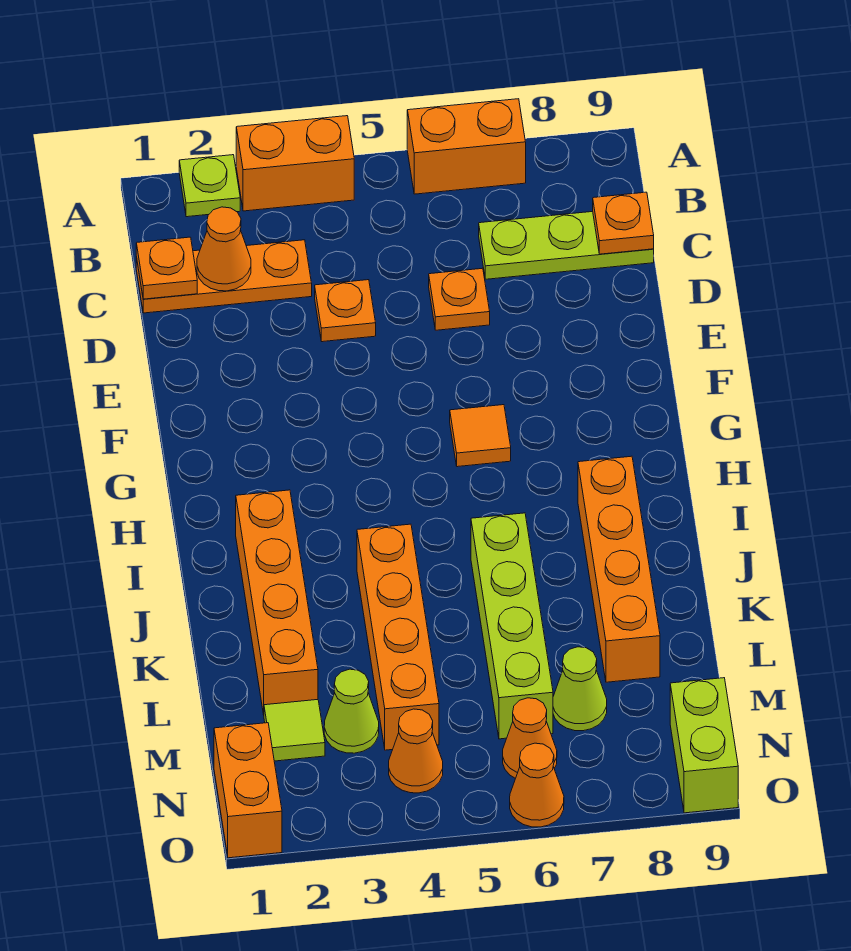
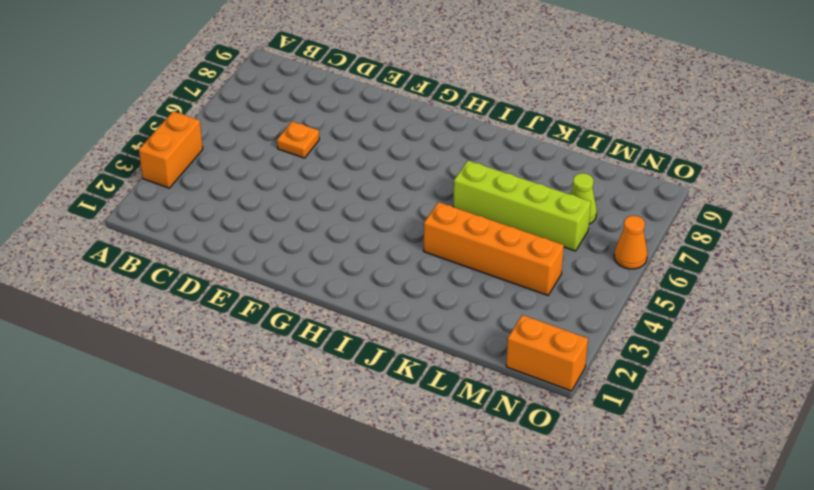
none -> lime plate A2 level 1
none -> orange brick A6:A7 level 1
none -> orange plate C1:C3 level 1

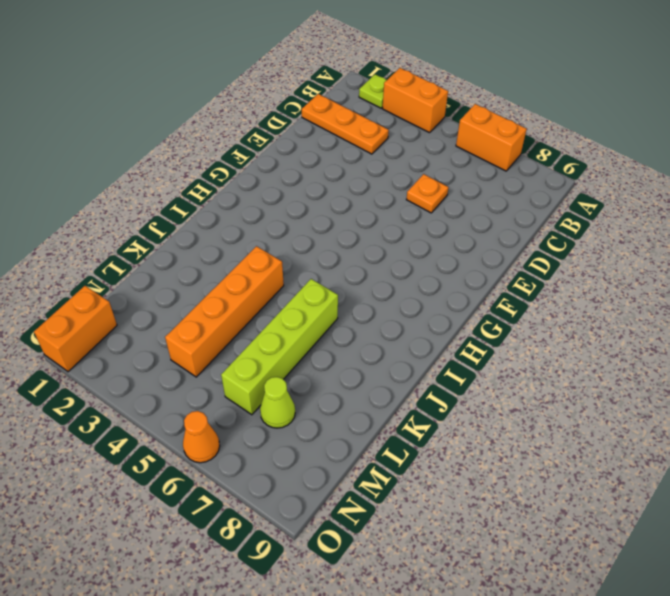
none -> lime plate C7:C9 level 1
none -> orange plate D4 level 1
none -> orange tile G6 level 1

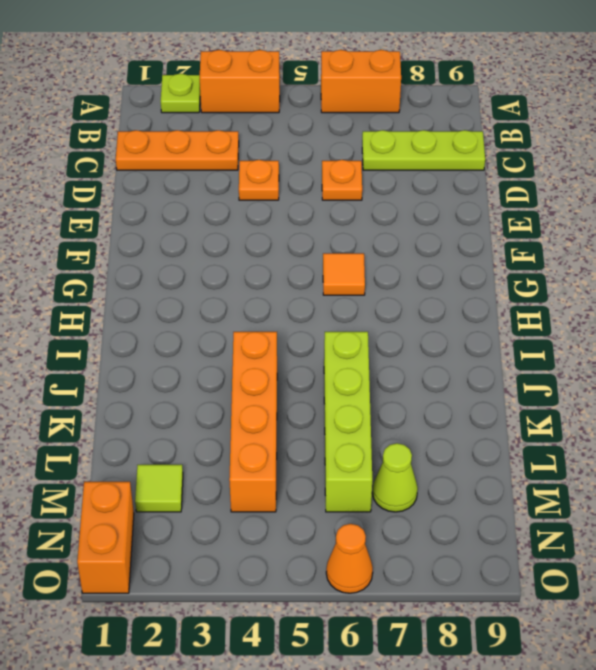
none -> orange brick I2:L2 level 1
none -> orange brick I8:L8 level 1
none -> lime cone M3 level 1

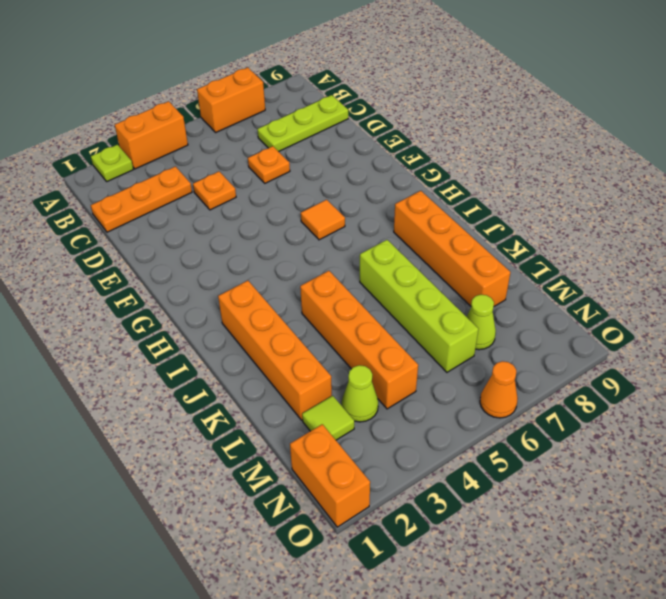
none -> orange cone N4 level 1
none -> orange cone N6 level 1
none -> lime brick N9:O9 level 1

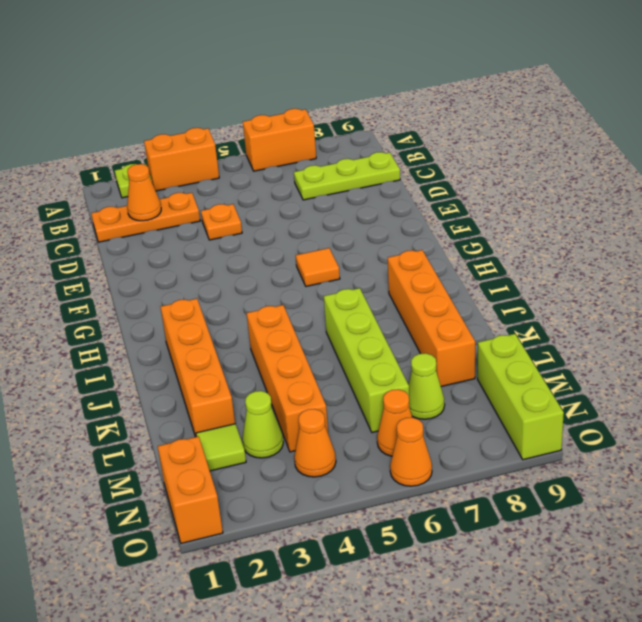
lime brick M9:O9 level 1 -> lime brick N9:O9 level 1
none -> orange plate D6 level 1
none -> orange plate C1 level 2
none -> orange plate C9 level 2

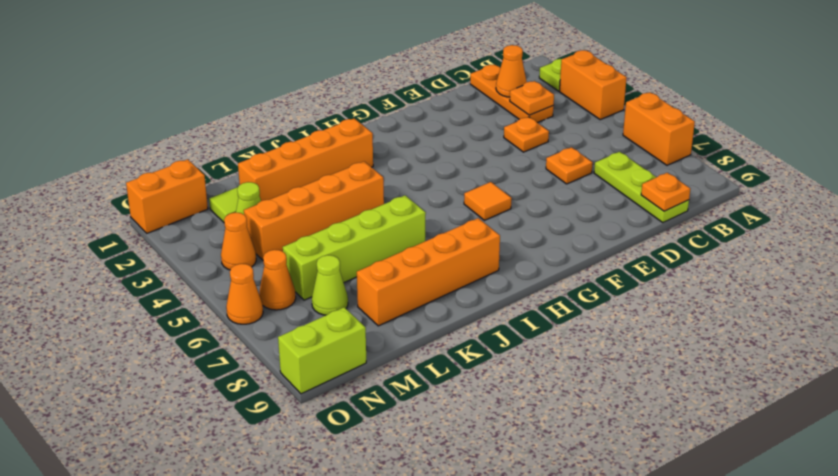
orange plate C3 level 2 -> orange plate C1 level 2

